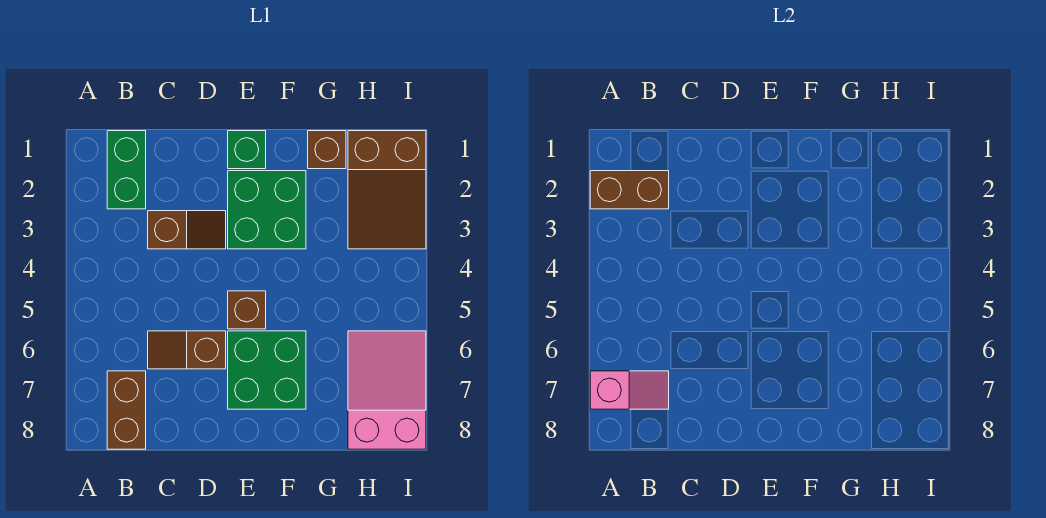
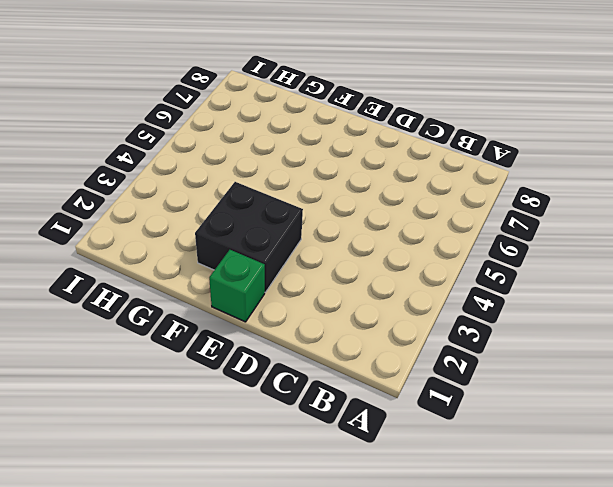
black brick E2:F3 level 1 -> green brick E2:F3 level 1
none -> green brick B1:B2 level 1
none -> brown brick B7:B8 level 1
none -> brown slope C3:D3 level 1 top C

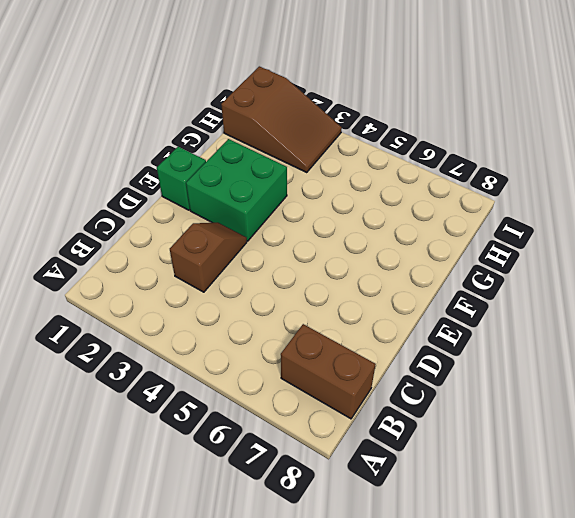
none -> green brick B1:B2 level 1
none -> brown slope C6:D6 level 1 top D
none -> brown brick E5 level 1

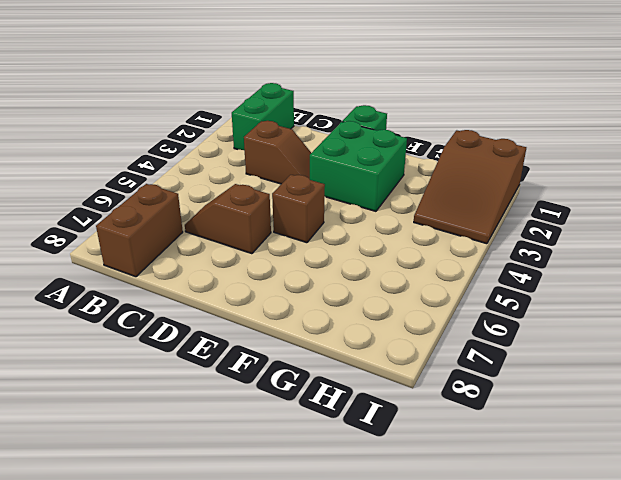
none -> green brick E6:F7 level 1
none -> brown brick G1 level 1
none -> pink slope H6:I8 level 1 top 8

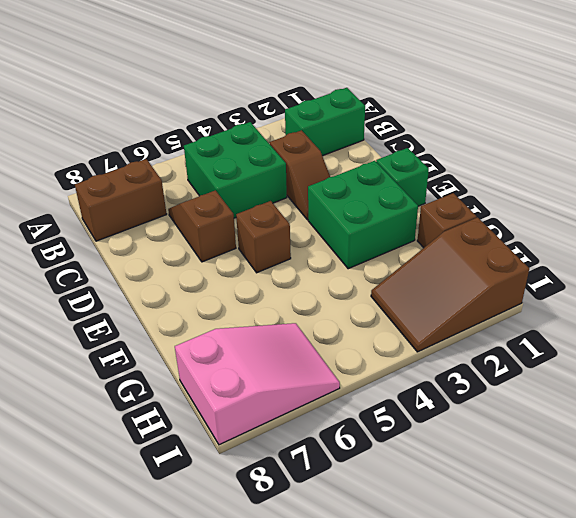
green brick B4:C5 level 1 -> green brick E6:F7 level 1
none -> brown brick A2:B2 level 2
none -> pink slope A7:B7 level 2 top A

